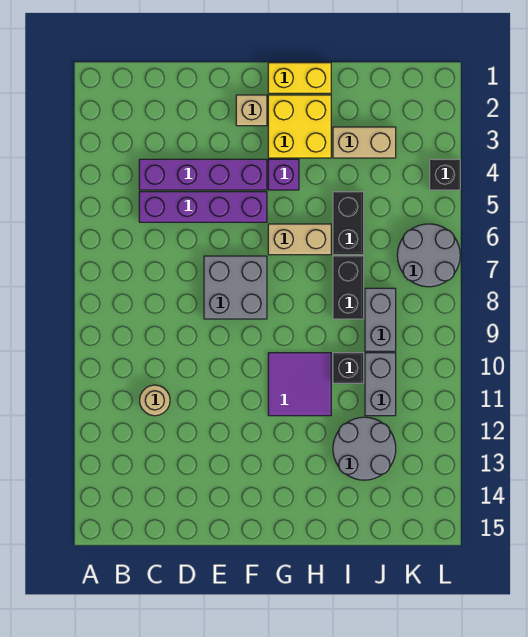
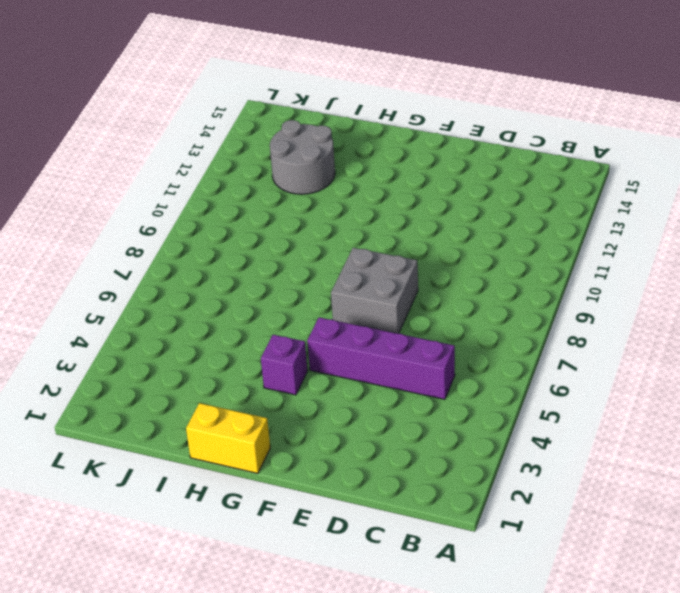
none -> purple brick C4:F4 level 1
none -> tan round brick C11 level 1
none -> tan brick F2 level 1

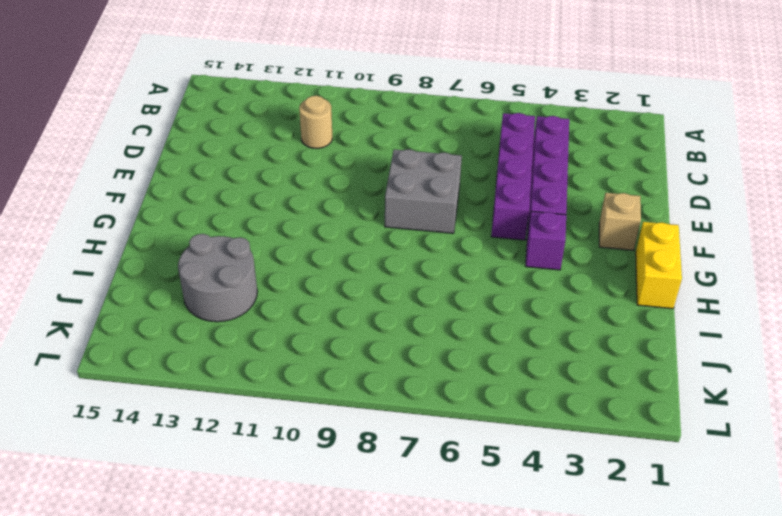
none -> yellow brick G2:H3 level 1
none -> tan brick G6:H6 level 1
none -> purple tile G10:H11 level 1

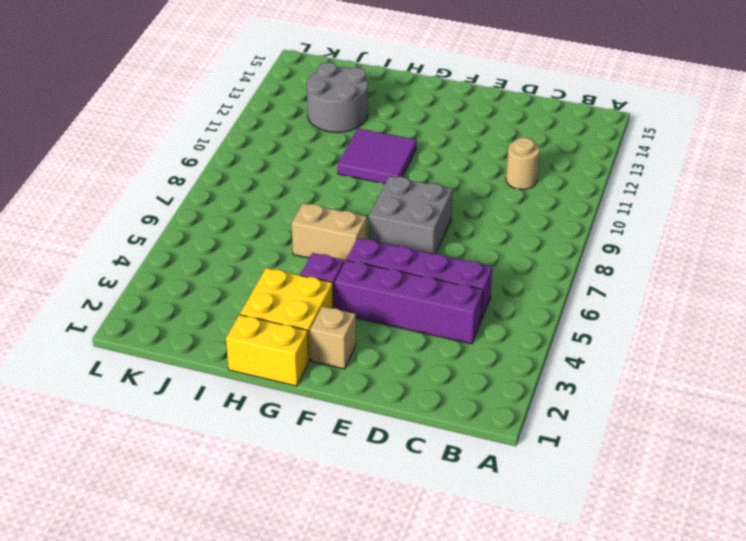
none -> tan brick I3:J3 level 1
none -> black brick I5:I6 level 1
none -> black brick I7:I8 level 1

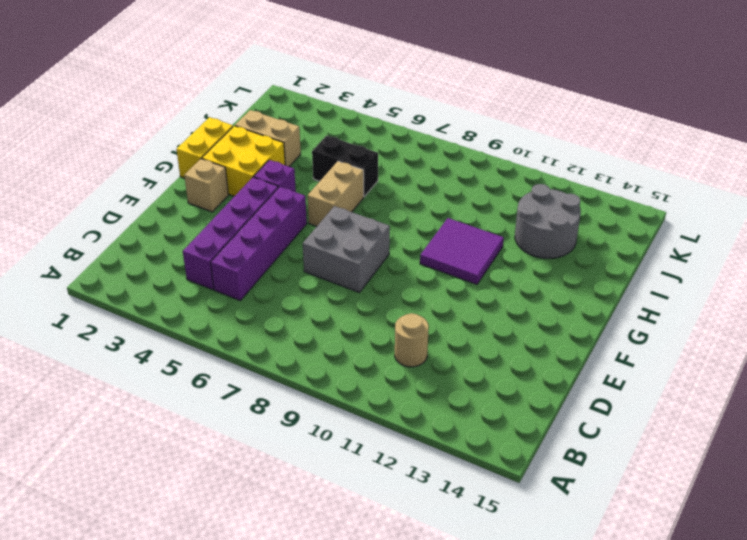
tan brick I2:I3 level 1 -> tan brick I3:J3 level 1
none -> black brick I7:I8 level 1
none -> black brick I10 level 1
none -> grey brick J8:J9 level 1

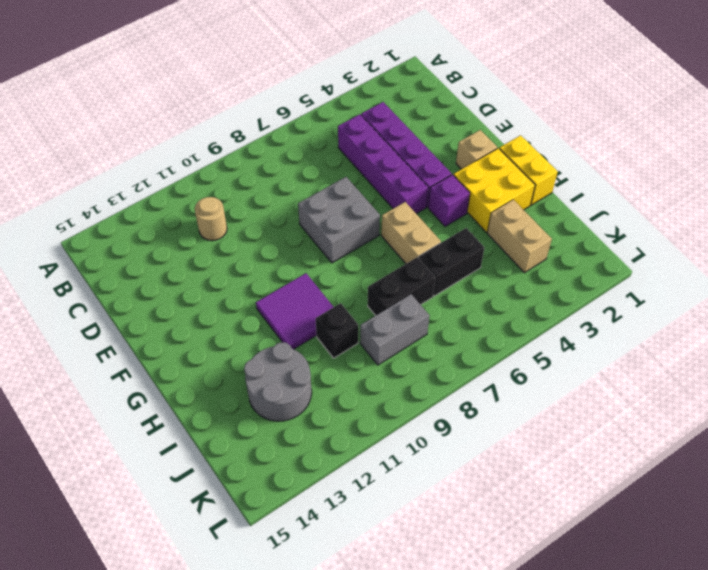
none -> grey brick J10:J11 level 1
none -> grey round brick K6:L7 level 1
none -> black brick L4 level 1

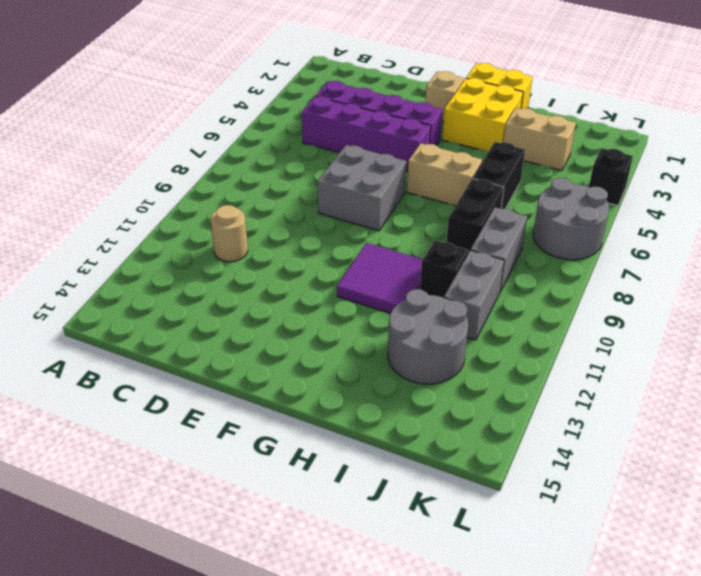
none -> purple brick G4 level 1

